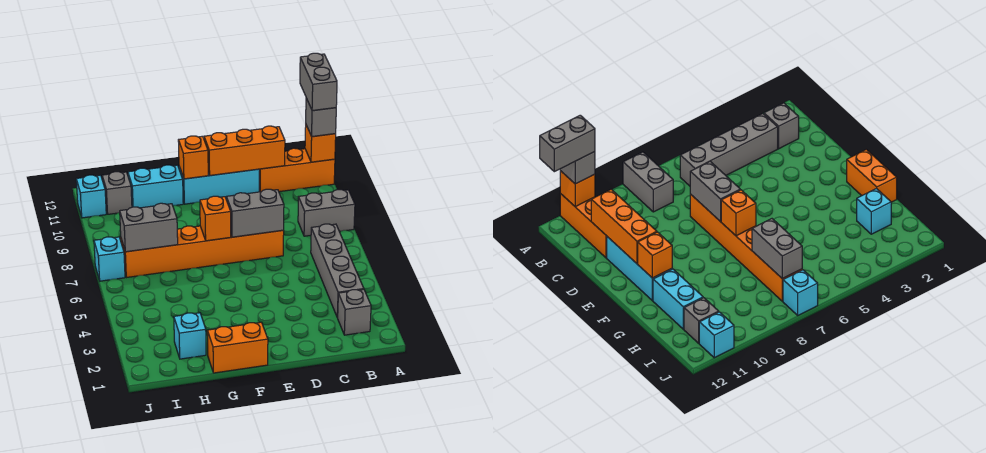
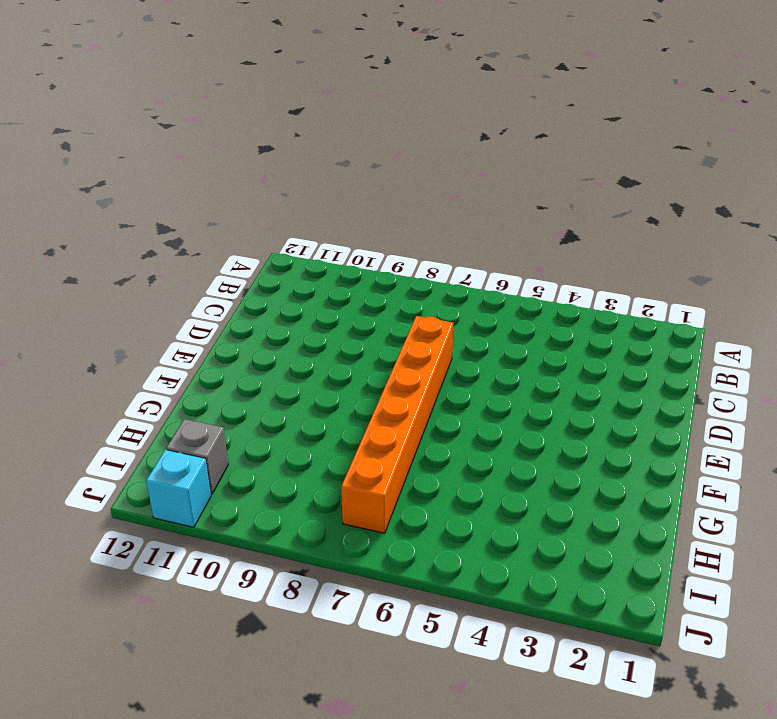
none -> grey brick A8:B8 level 1
none -> orange brick A11:C11 level 1
none -> grey brick B2 level 1

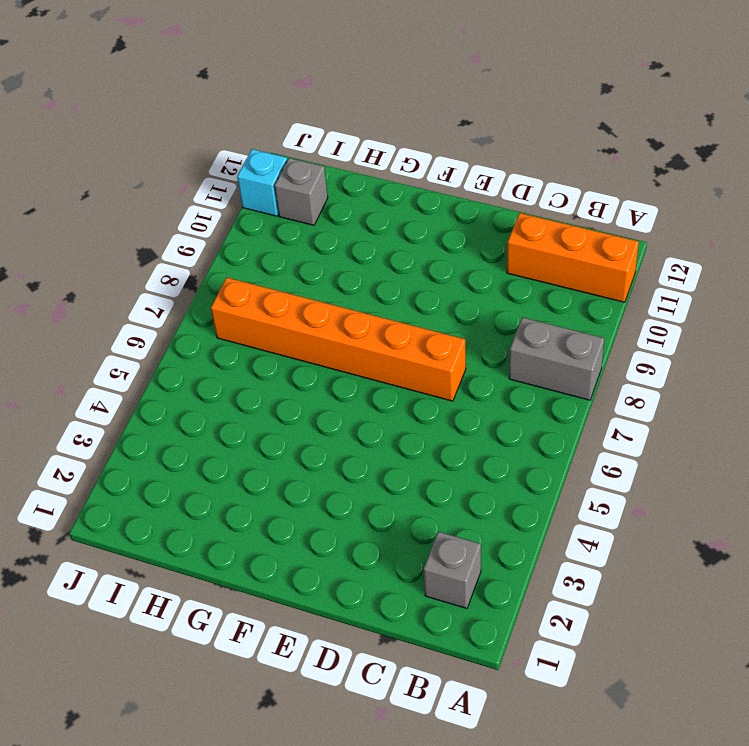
none -> grey brick B3:B6 level 1
none -> cyan brick D11:F11 level 1
none -> orange brick F1:G1 level 1

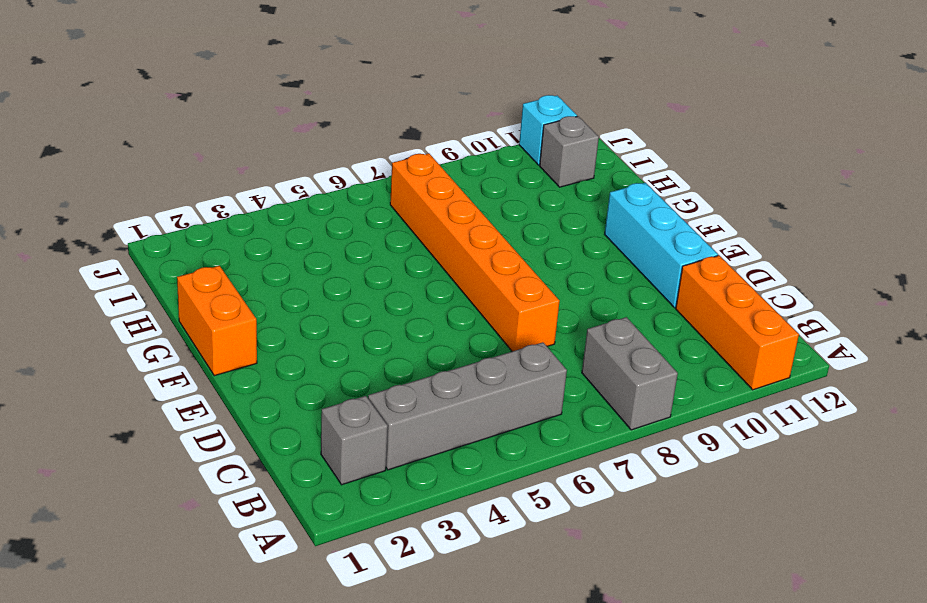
none -> cyan brick G11:H11 level 1
none -> cyan brick H2 level 1
none -> cyan brick J7 level 1

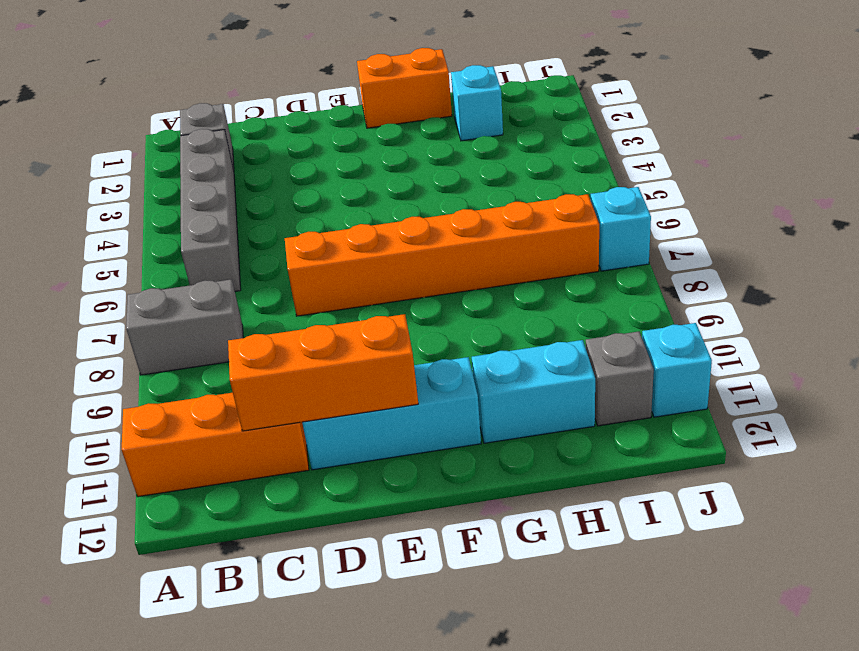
none -> orange brick A11 level 2
none -> grey brick D7:E7 level 2
none -> orange brick F7 level 2

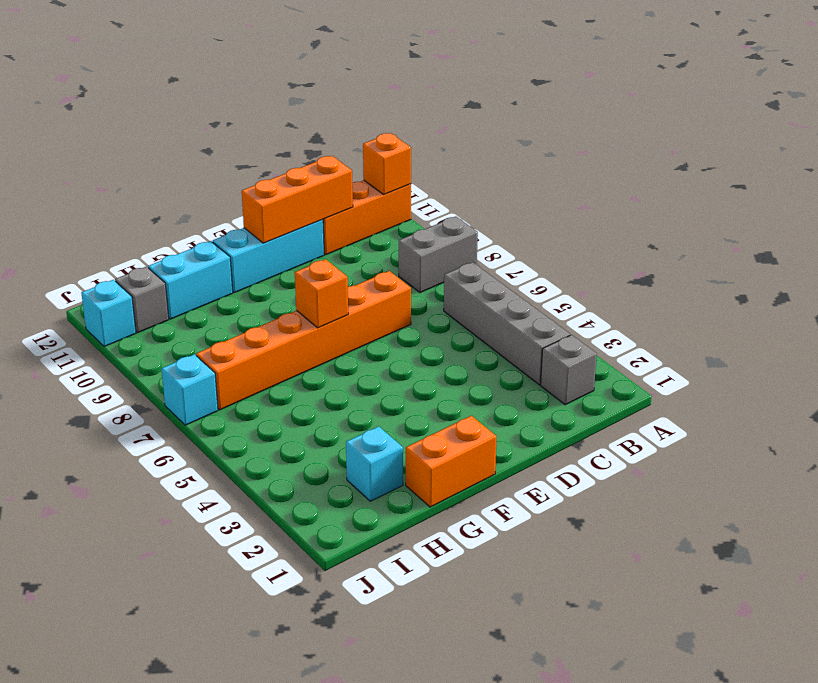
none -> grey brick D7:E7 level 2
none -> orange brick F11 level 2
none -> grey brick H7:I7 level 2

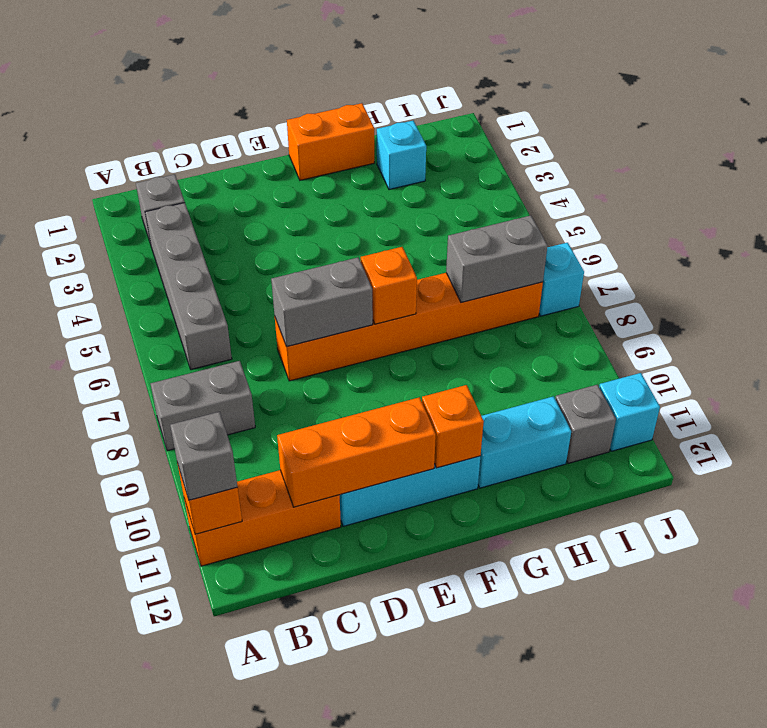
none -> grey brick A11:A12 level 4

